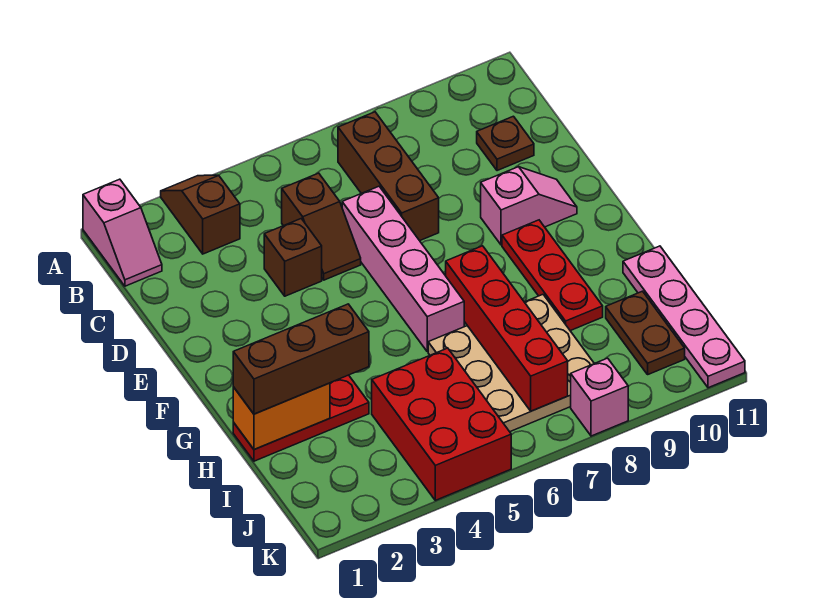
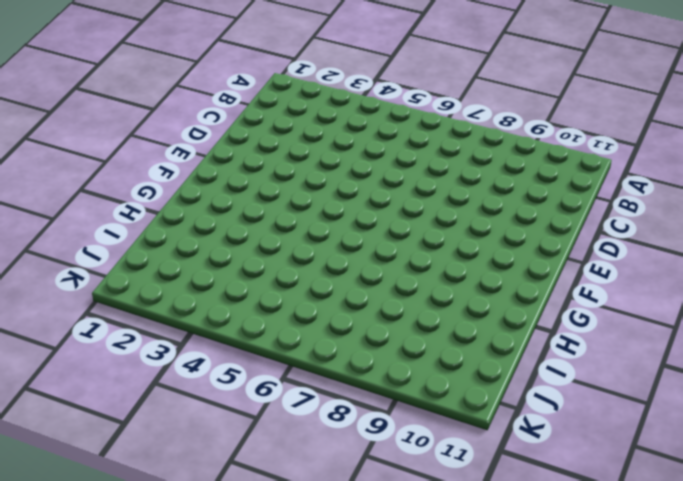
none -> pink slope A1:B1 level 1 top A
none -> brown slope A3:B3 level 1 top B
none -> brown brick B7:D7 level 1

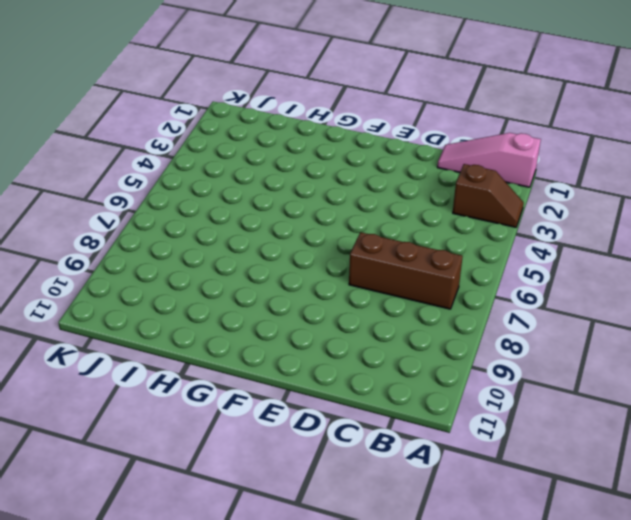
pink slope A1:C1 level 1 top A -> pink slope A1:B1 level 1 top A
none -> brown slope C5:D5 level 1 top C
none -> brown plate C10 level 1
none -> brown brick D4 level 1

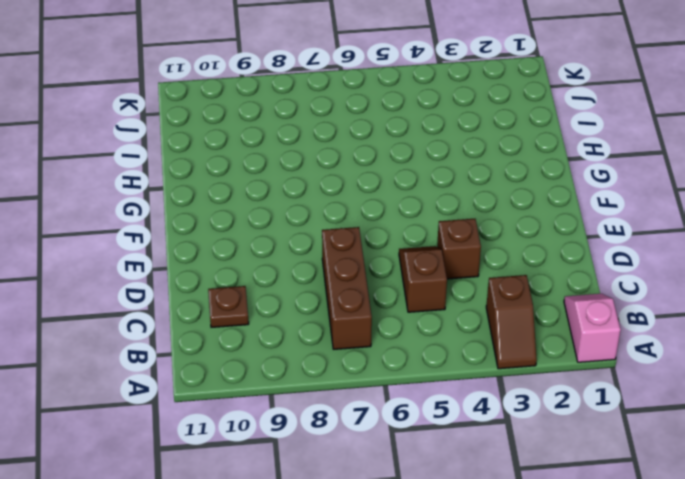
none -> pink brick D6:G6 level 1
none -> pink slope E9:E10 level 1 top 9
none -> red plate F9:H9 level 1

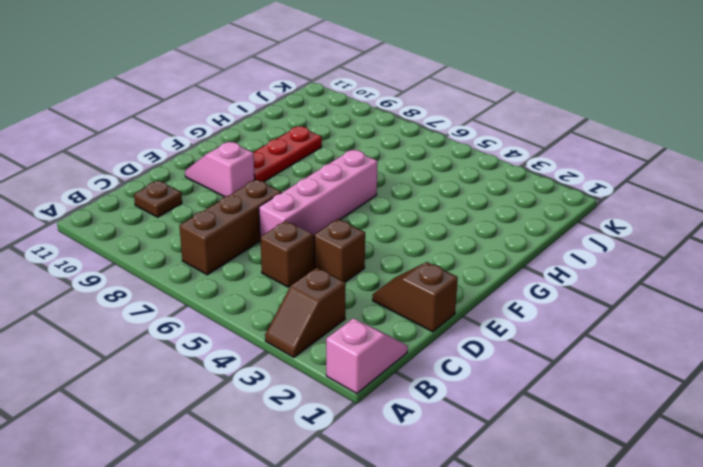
brown slope D1:D2 level 1 top 1 -> none
none -> red plate H1:H3 level 1
none -> tan plate H6:J8 level 1
none -> pink plate H11:K11 level 1

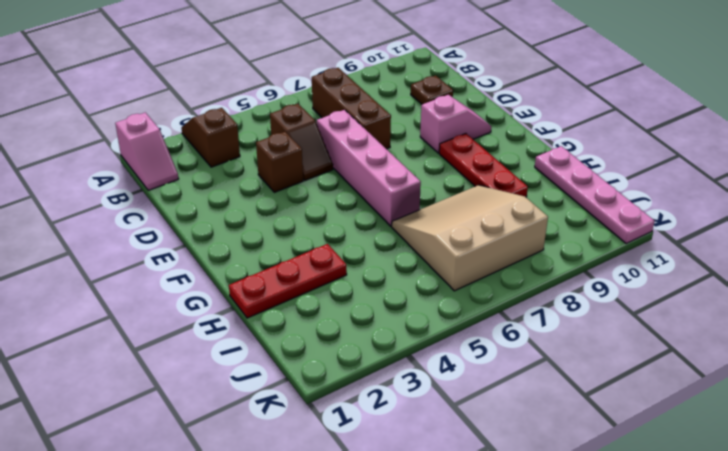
tan slope H6:J8 level 1 top J -> tan plate H6:J8 level 1
none -> red brick I4:K5 level 1
none -> brown plate I10:J10 level 1
none -> pink brick K8 level 1

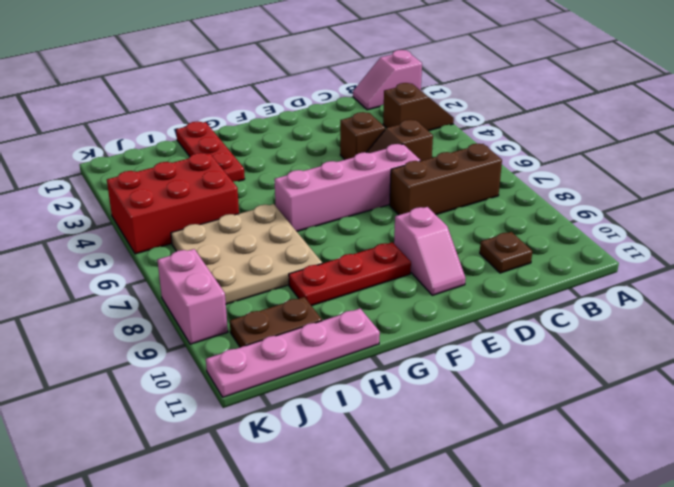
pink brick K8:K9 level 1 -> pink brick K8 level 1
none -> red brick G7:J7 level 2
none -> orange brick H1:H2 level 2
none -> brown brick H1:H3 level 3

